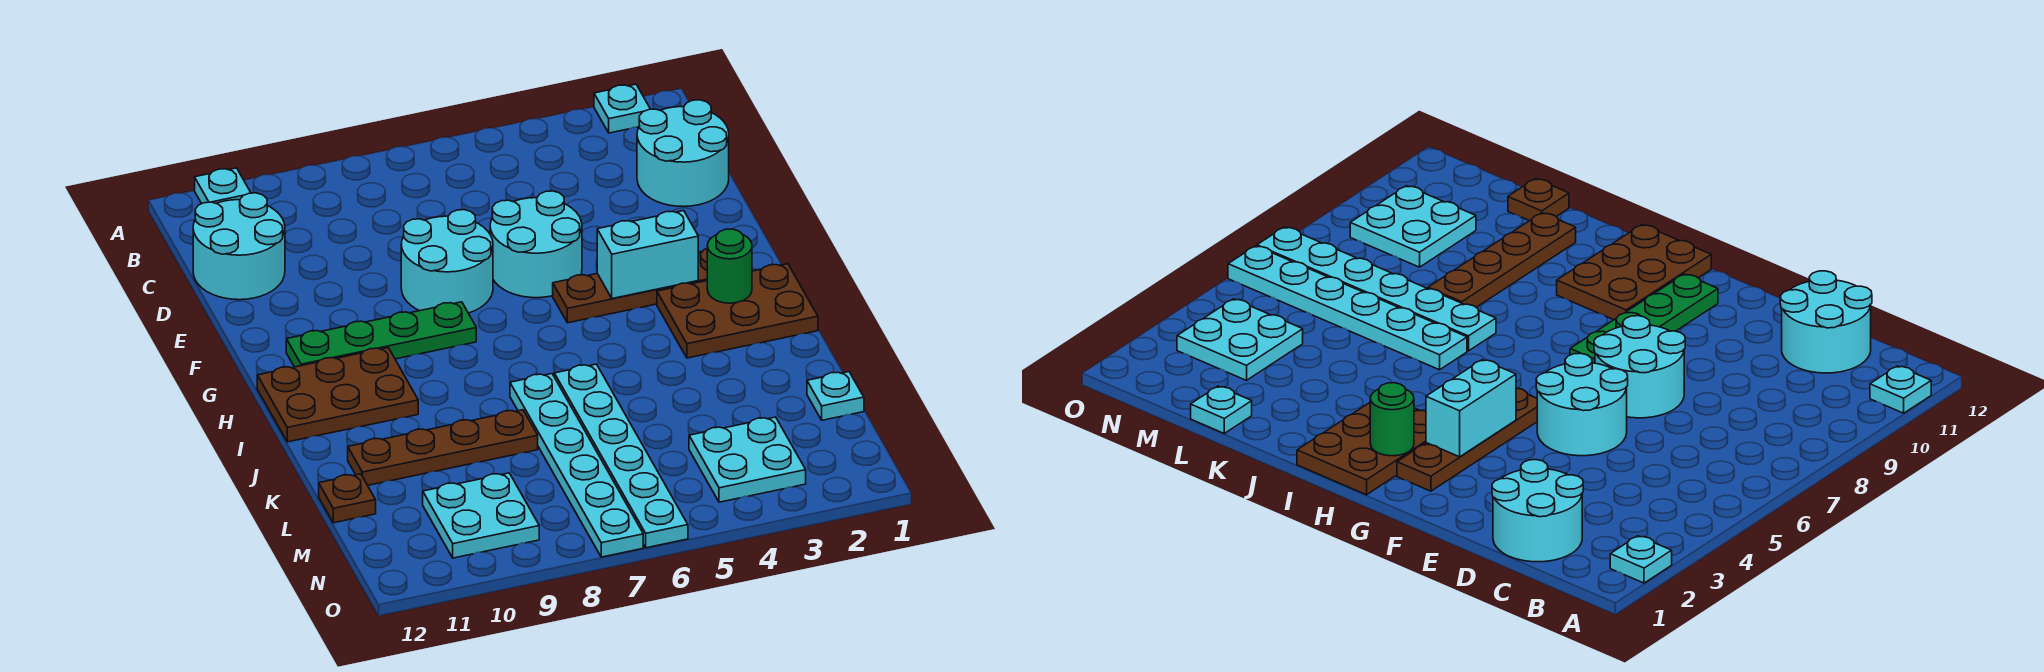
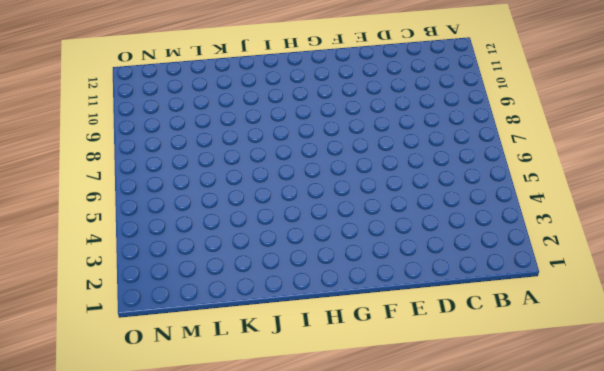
none -> cyan plate A2 level 1
none -> cyan plate A11 level 1
none -> cyan round brick C1:D2 level 1

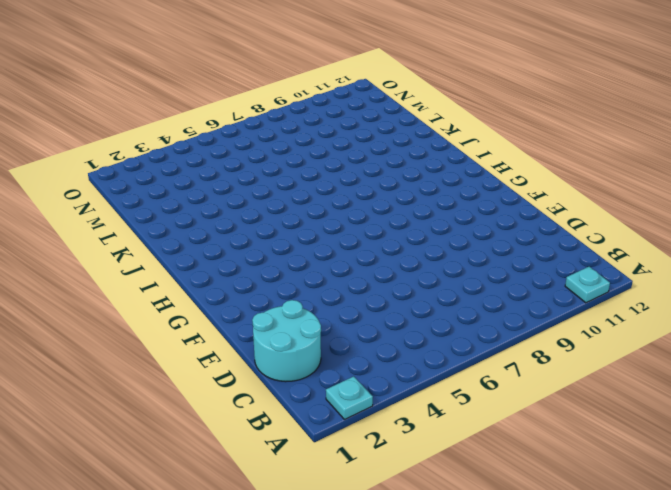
none -> cyan round brick C11:D12 level 1
none -> cyan round brick E5:F6 level 1
none -> cyan round brick E7:F8 level 1

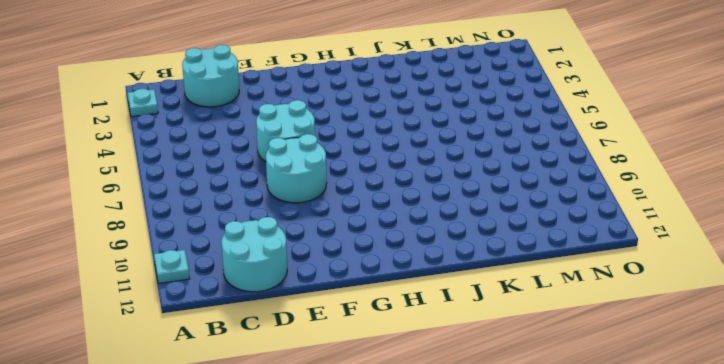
none -> brown plate G2:G5 level 1
none -> green plate G8:G11 level 1
none -> brown plate H1:I3 level 1

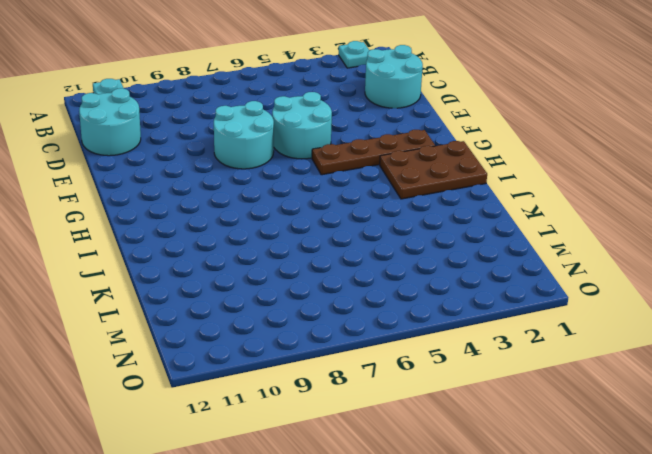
none -> green plate G8:G11 level 1
none -> brown plate H10:I12 level 1
none -> cyan plate J6:O6 level 1

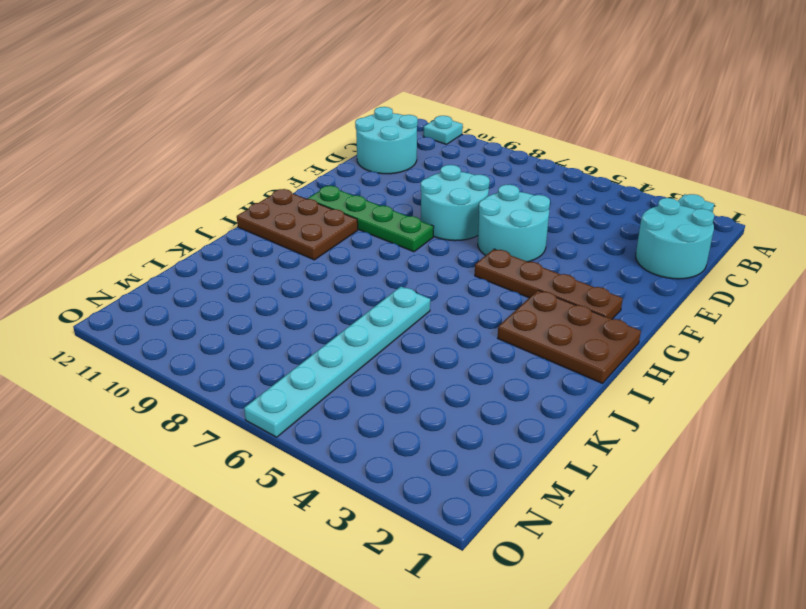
none -> cyan plate J7:O7 level 1
none -> brown plate K8:K11 level 1
none -> cyan plate L1 level 1

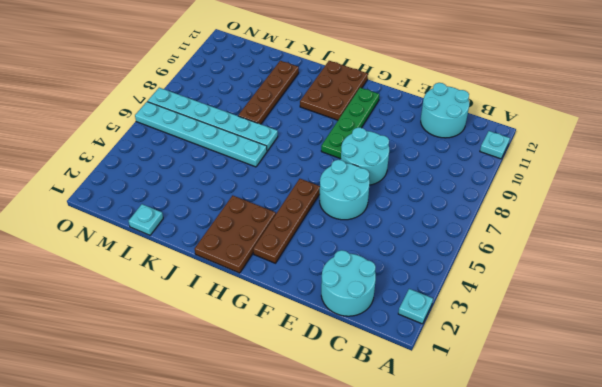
none -> brown plate L12 level 1
none -> cyan plate M3:N4 level 1
none -> cyan plate M9:N10 level 1

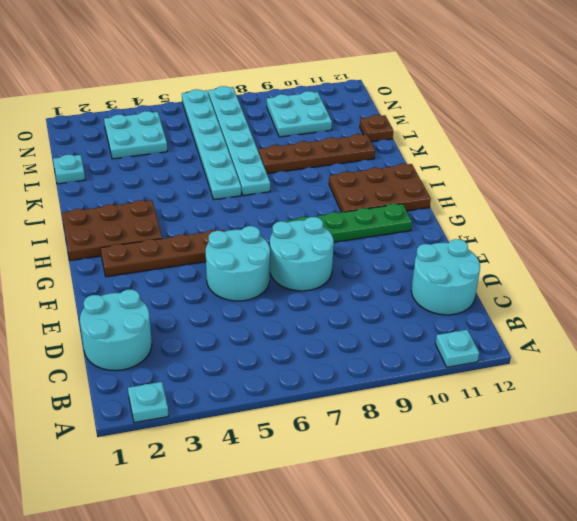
none -> cyan brick G3:G4 level 2
none -> green round brick H2 level 2

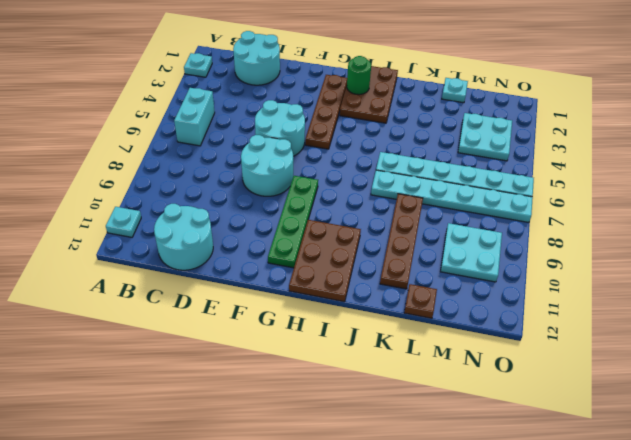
cyan brick B5:B6 level 1 -> cyan brick G3:G4 level 2

